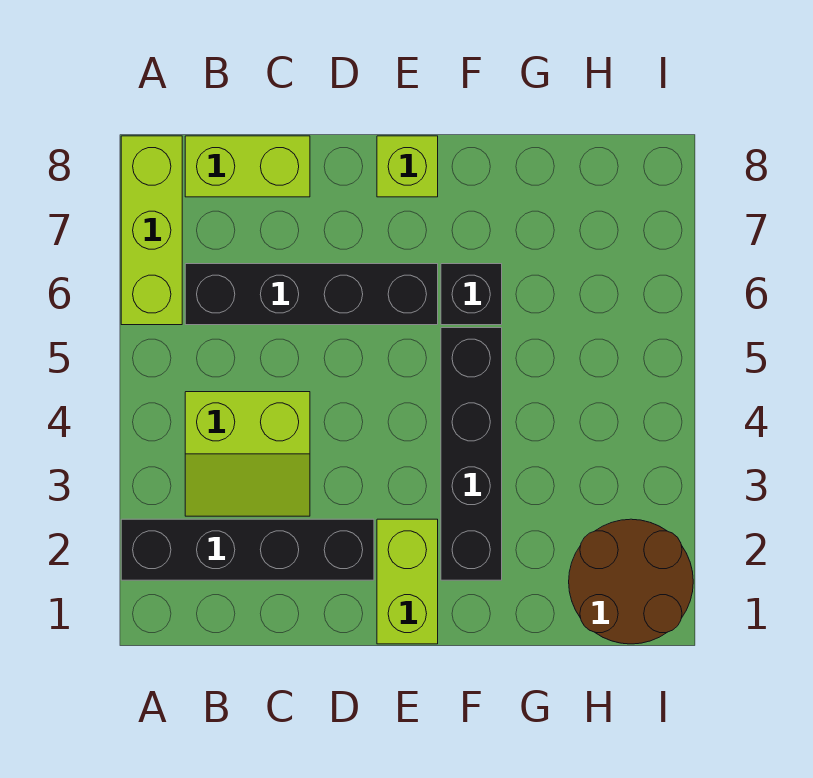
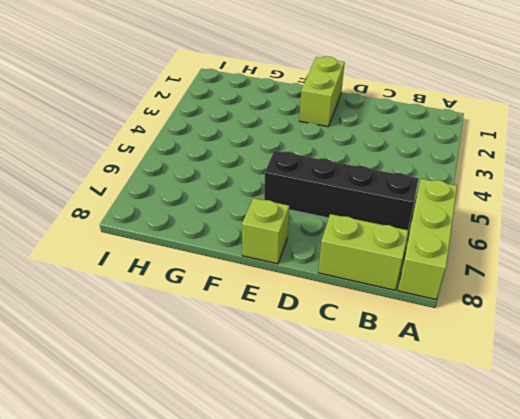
none -> black brick A2:D2 level 1
none -> lime slope B3:C4 level 1 top 4

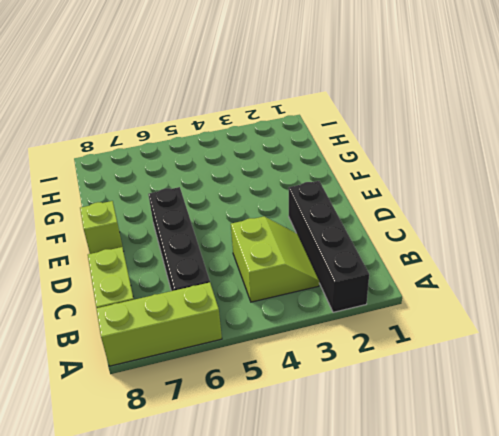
none -> lime brick E1:E2 level 1
none -> black brick F2:F5 level 1

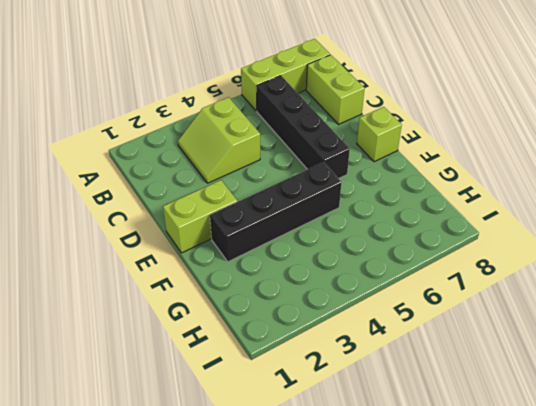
none -> black brick A2:D2 level 1
none -> black brick F6 level 1

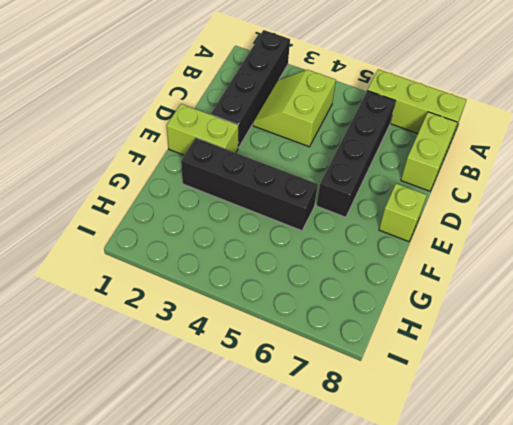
none -> black brick F6 level 1
none -> brown round brick H1:I2 level 1

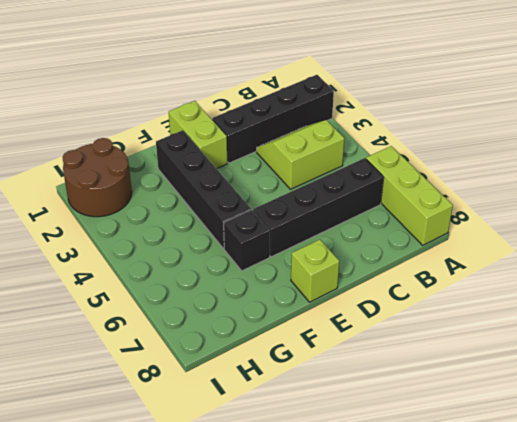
none -> lime brick B8:C8 level 1

